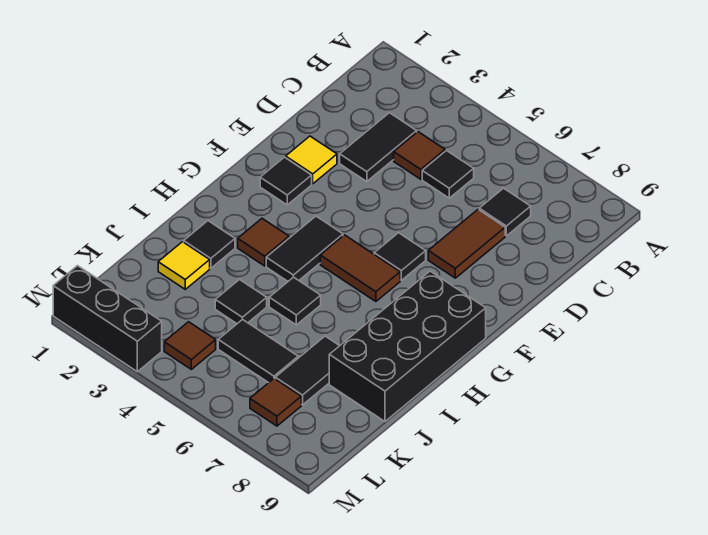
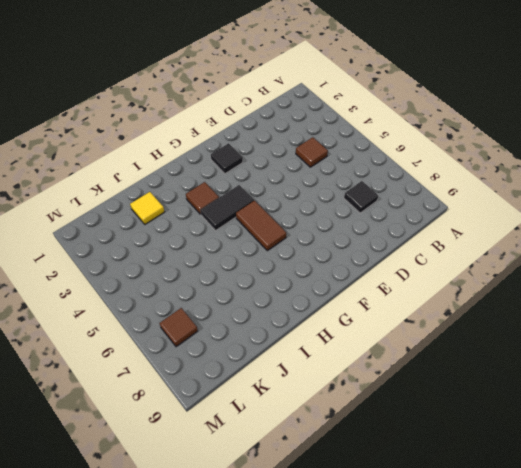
none -> black tile C3:D3 level 1
none -> black tile C5 level 1
none -> brown tile D7:E7 level 1

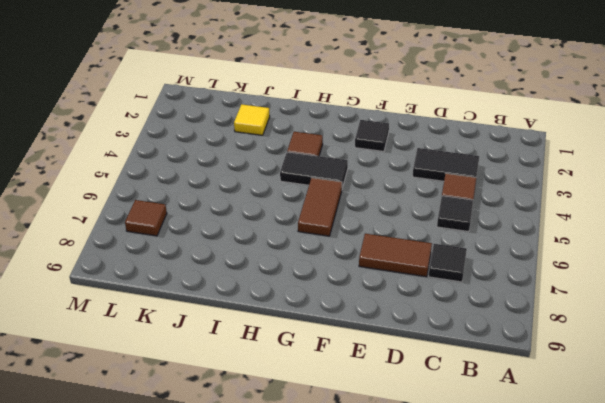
none -> yellow tile E2 level 1
none -> black tile F6 level 1
none -> black brick G8:J9 level 1

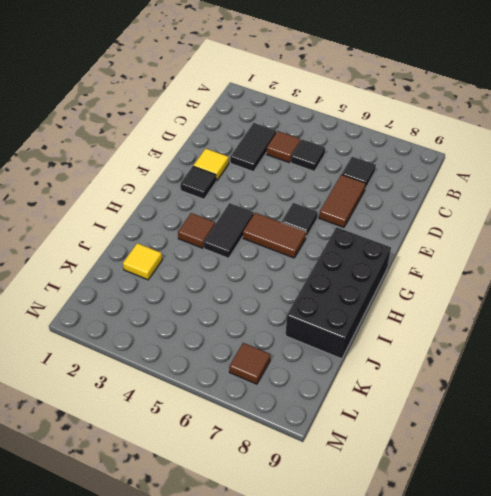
none -> black tile I2 level 1
none -> black tile I5 level 1
none -> black tile J4 level 1

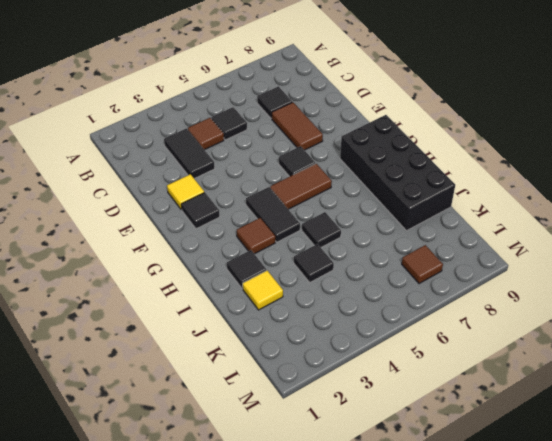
none -> black tile J7:K7 level 1
none -> black tile K5:K6 level 1
none -> brown tile L4 level 1

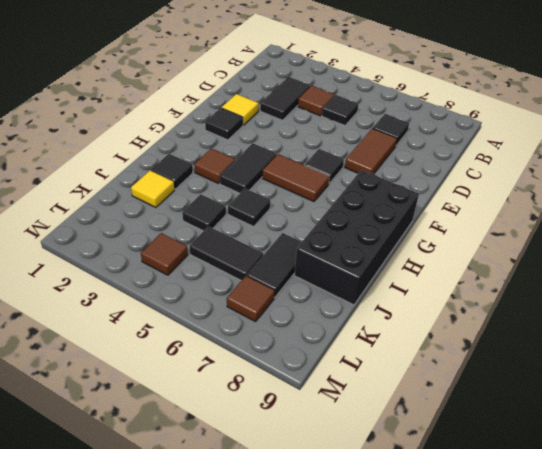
none -> black brick M1:M3 level 1

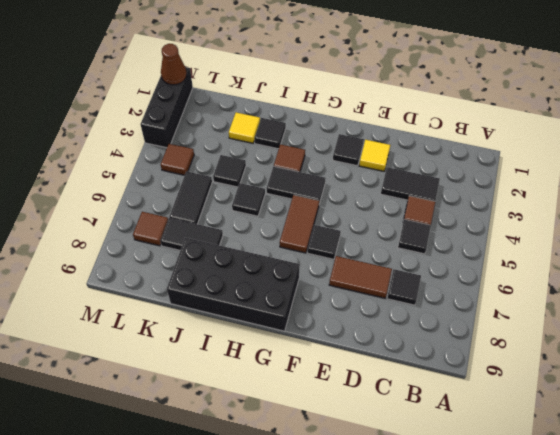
brown cone M1 level 2 -> none

